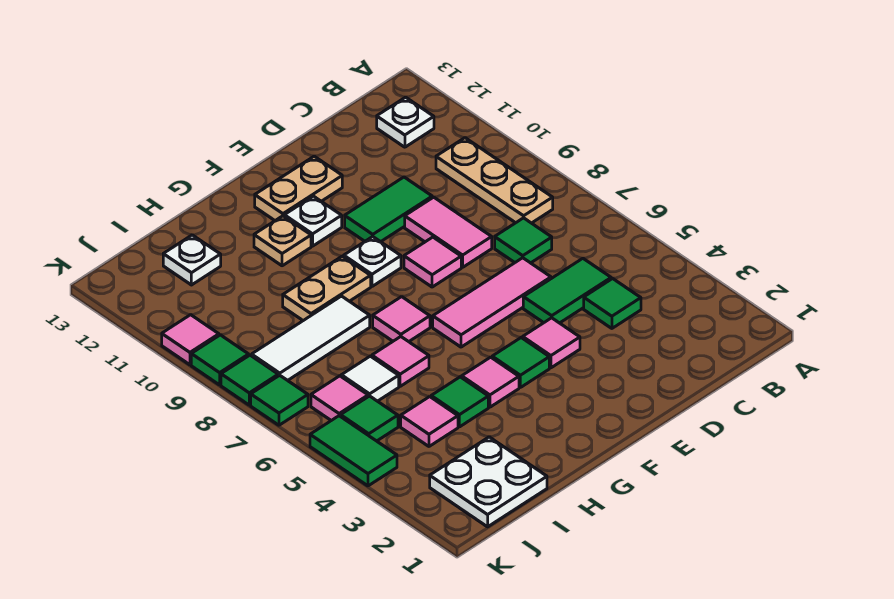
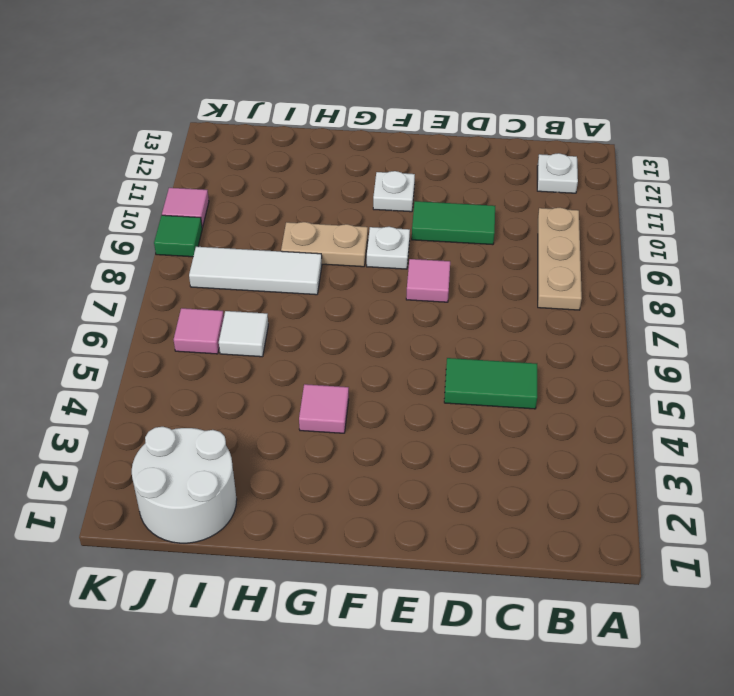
white round brick I1:J2 level 1 -> white plate I1:J2 level 1
none -> green tile C4 level 1
none -> green tile C7 level 1
none -> pink tile D6:F6 level 1
none -> pink tile D8:D9 level 1

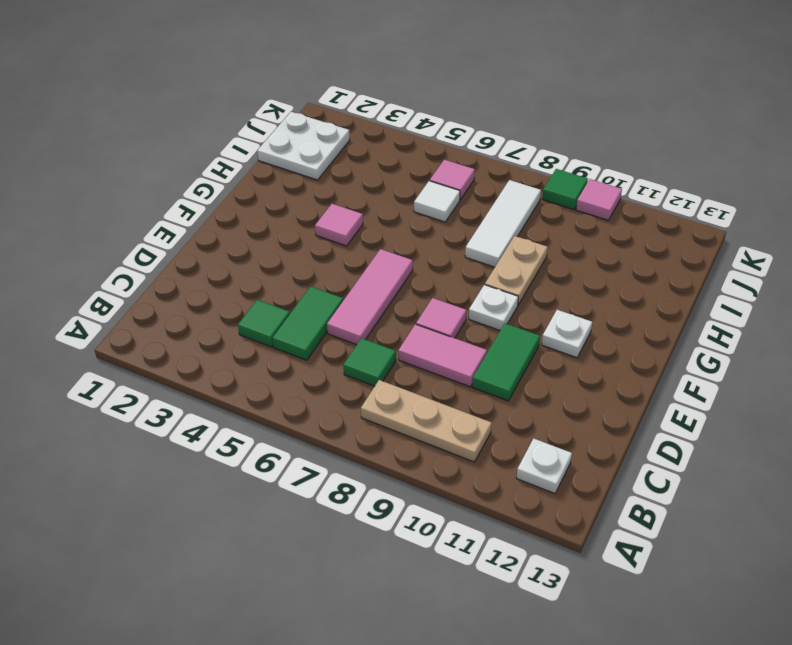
none -> pink tile E4 level 1
none -> tan plate E12:F12 level 1
none -> green tile F4 level 1
none -> pink tile G7 level 1

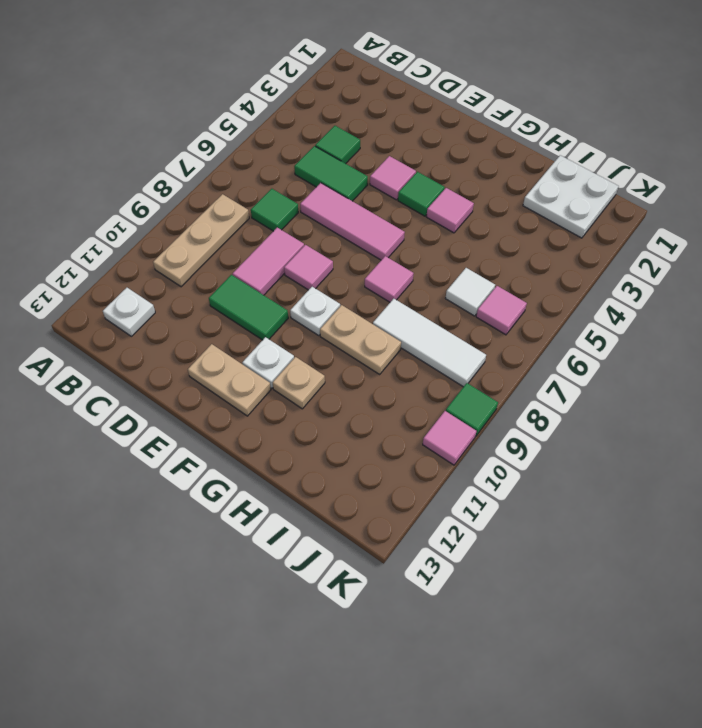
none -> green tile H4 level 1
none -> pink tile H6 level 1
none -> pink tile I4 level 1
none -> white plate I12 level 1

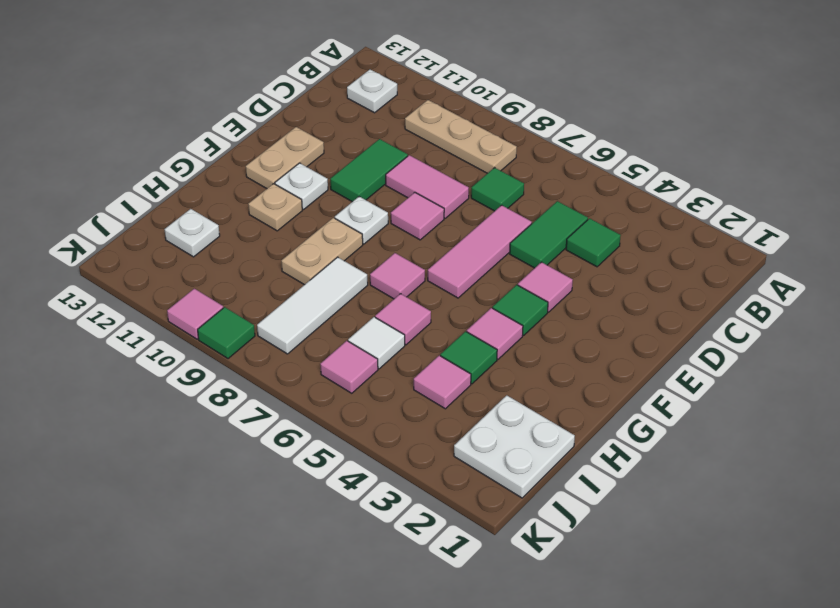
none -> green tile J5 level 1
none -> green tile K4:K5 level 1
none -> green tile K7 level 1
none -> green tile K8 level 1

